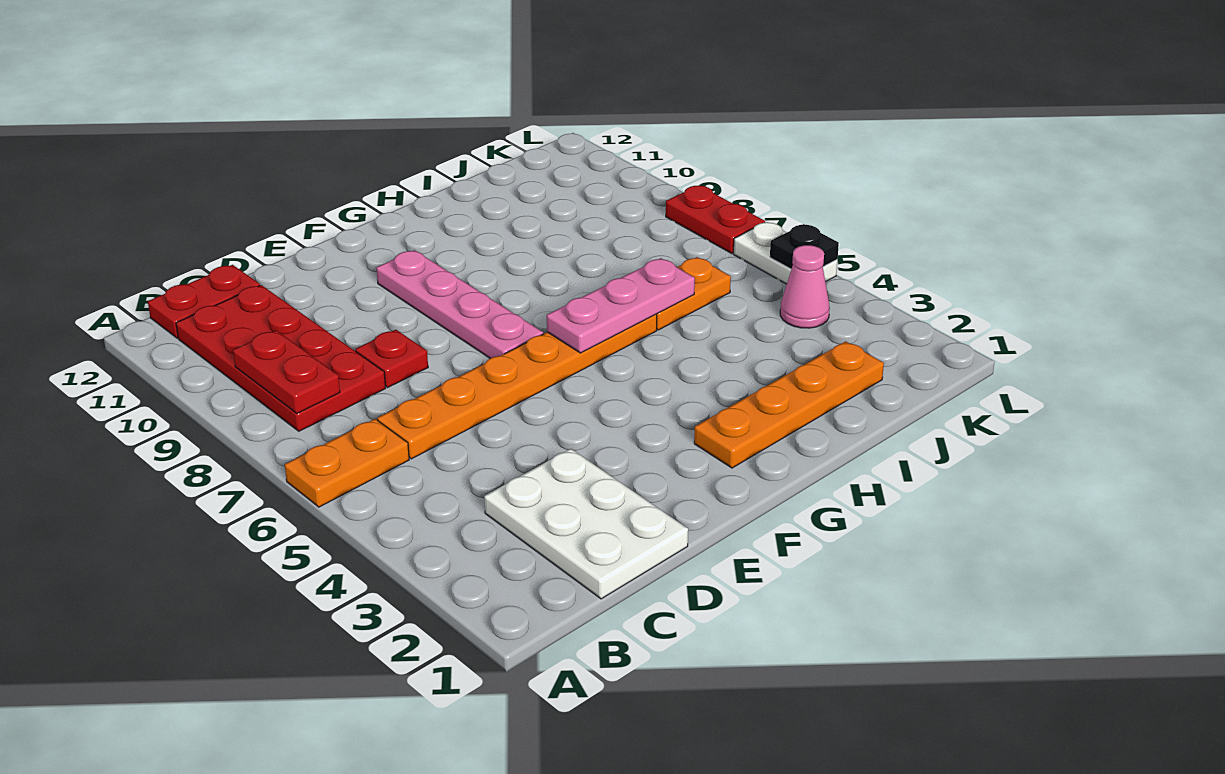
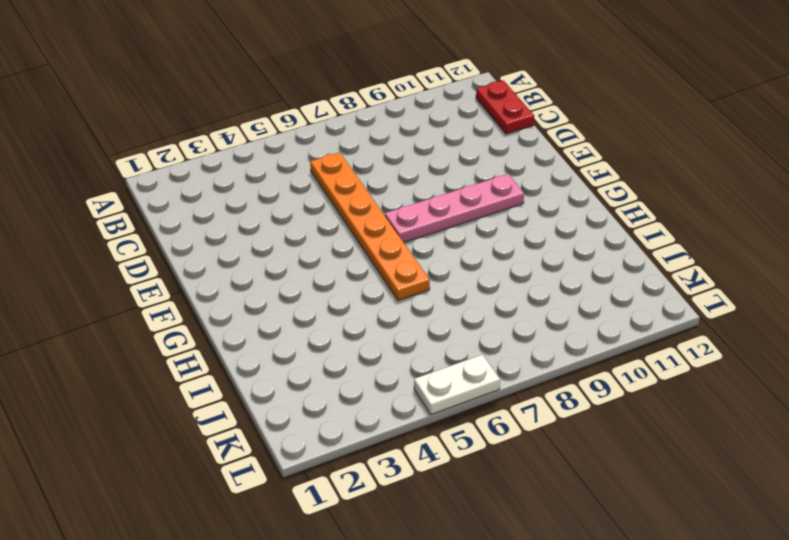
none -> orange plate A6:B6 level 1
none -> red plate B8:C11 level 1
none -> white plate C1:D3 level 1

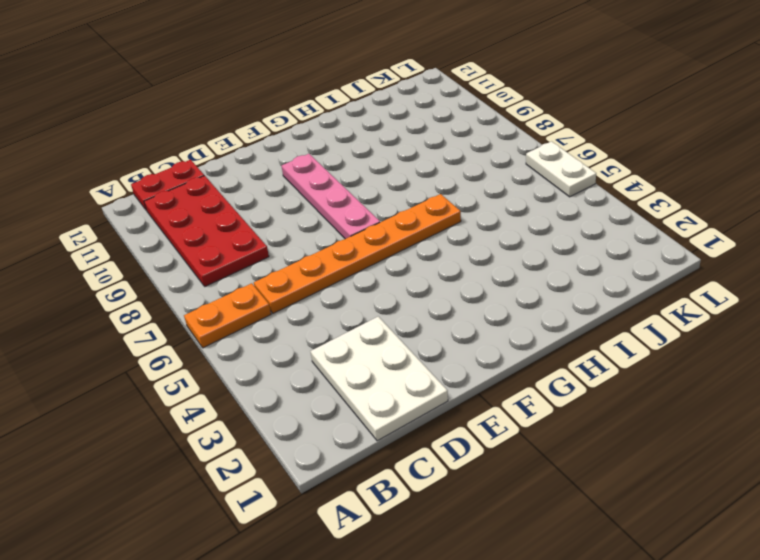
none -> red plate D8 level 1
none -> orange plate G2:J2 level 1
none -> orange plate I6:J6 level 1

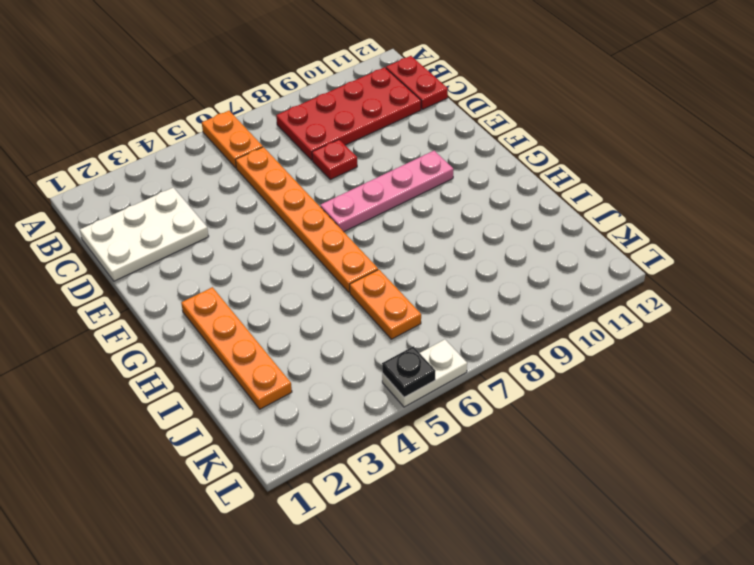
none -> pink cone K4 level 1
none -> red plate L7:L8 level 1
none -> red plate B8:B9 level 2

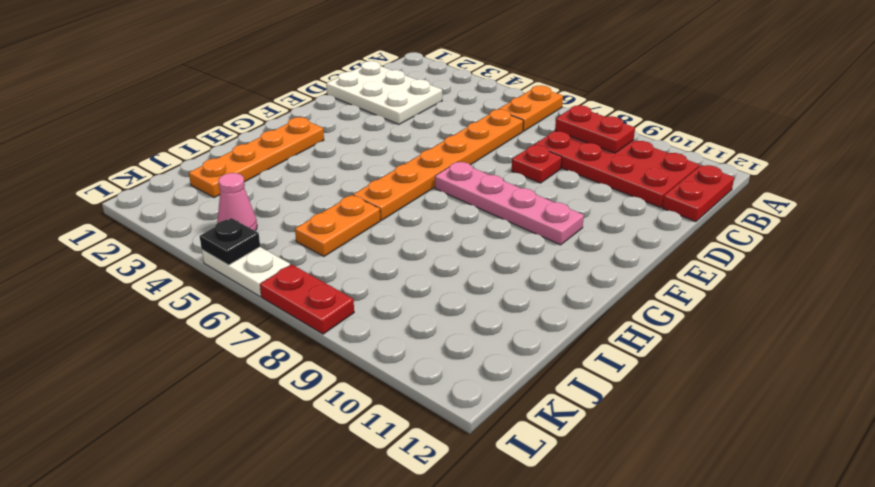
none -> pink plate G6:I6 level 2

